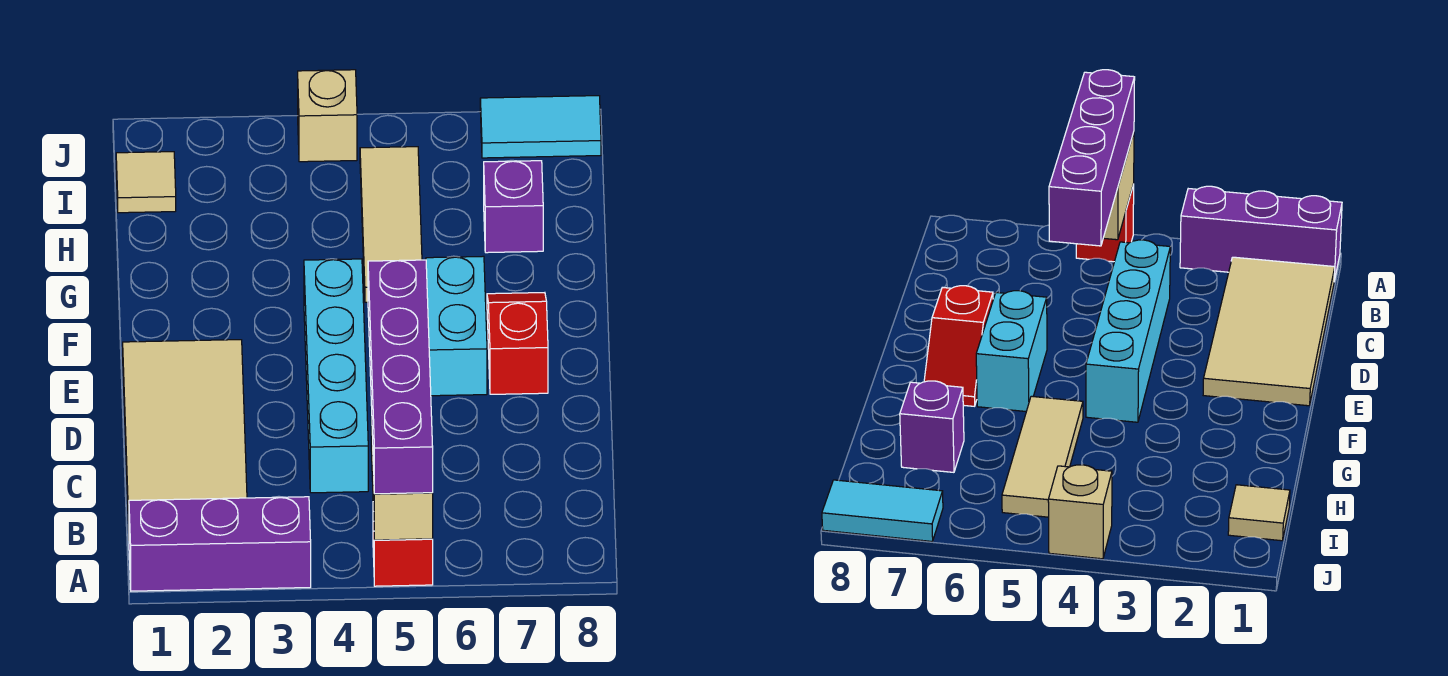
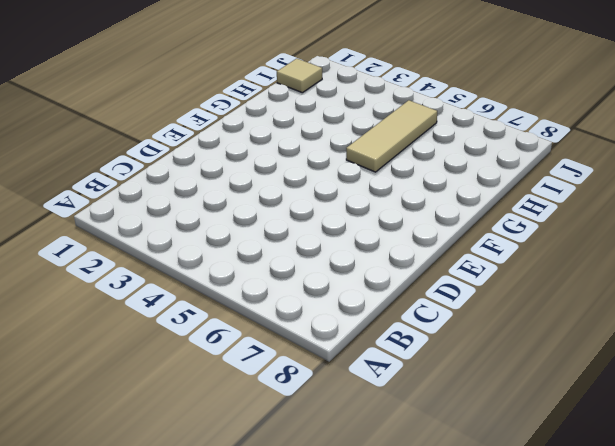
none -> purple brick A1:A3 level 1
none -> red brick A5 level 1
none -> tan tile B1:E2 level 1

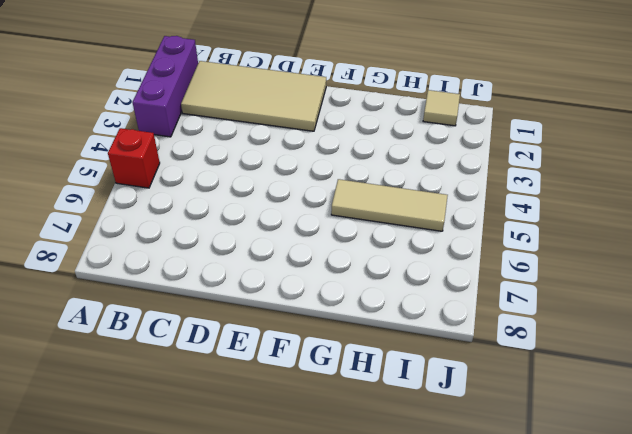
none -> cyan brick C4:F4 level 1
none -> cyan brick E6:F6 level 1
none -> red slope E7:F7 level 1 top E

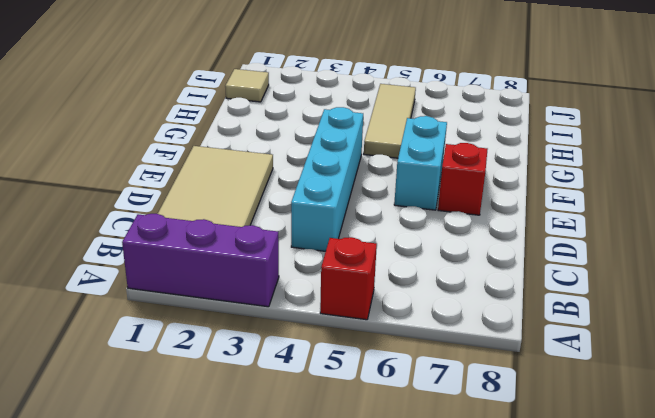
none -> purple brick H7 level 1
none -> tan brick J4 level 1
none -> cyan tile J7:J8 level 1

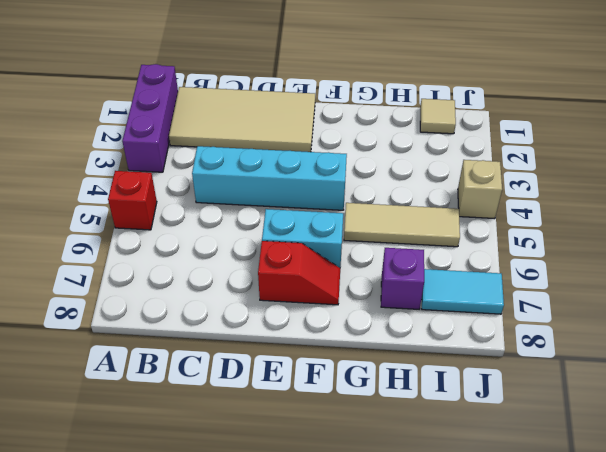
cyan tile I7:J7 level 1 -> cyan tile J7:J8 level 1
none -> tan brick A5:B5 level 2
none -> purple brick A5:D5 level 3

